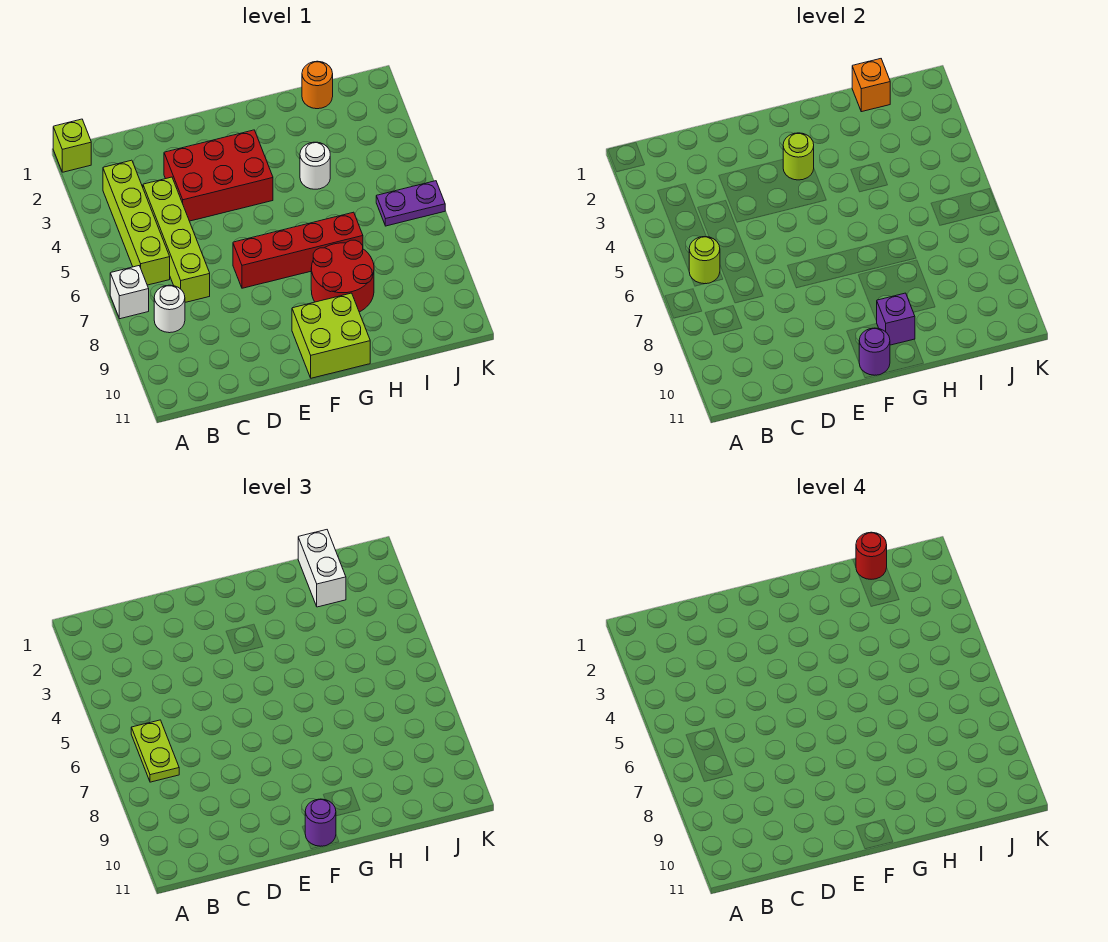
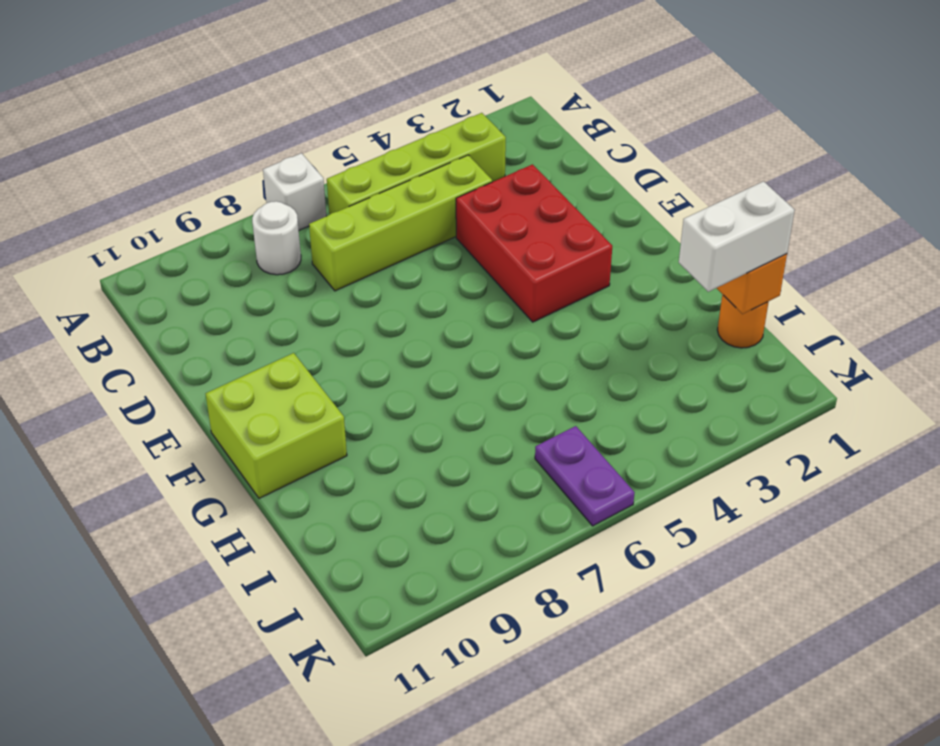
none -> lime brick A1 level 1
none -> red brick E7:H7 level 1
none -> red round brick G8:H9 level 1

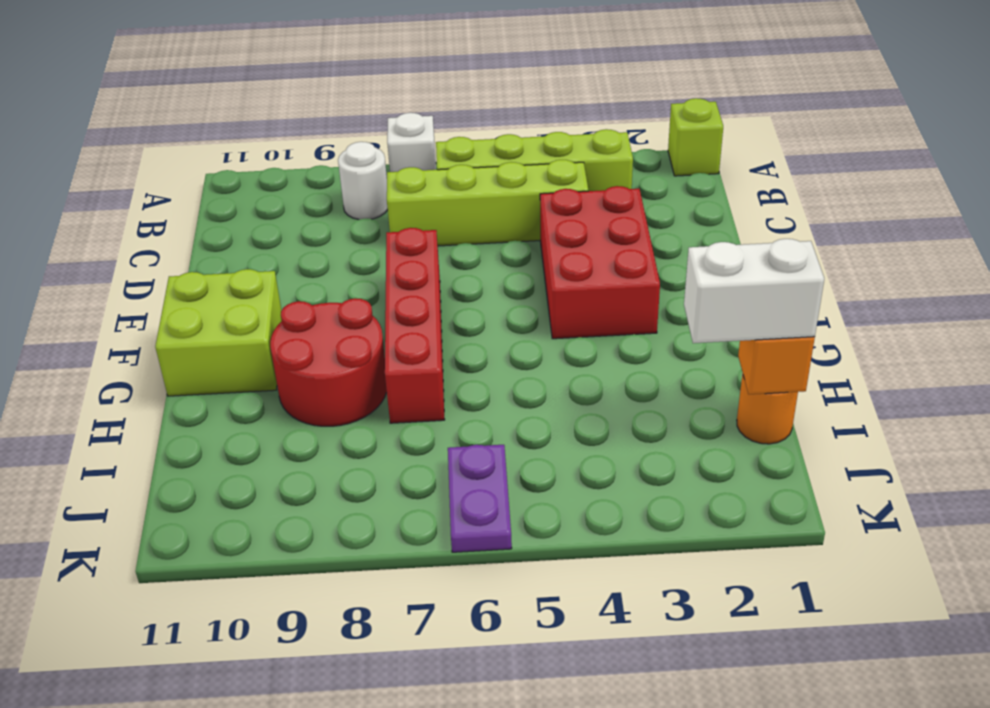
none -> white round brick H4 level 1
none -> lime round brick B6 level 2
none -> lime round brick F3 level 2

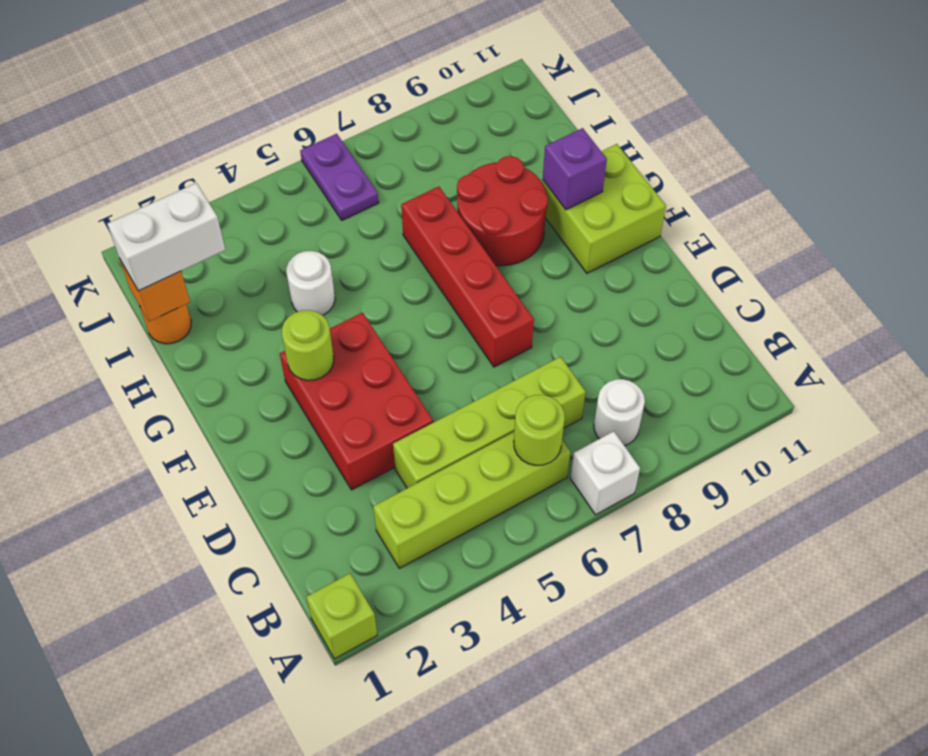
none -> purple round brick F11 level 2
none -> lime plate B6:B7 level 3
none -> purple round brick F11 level 3

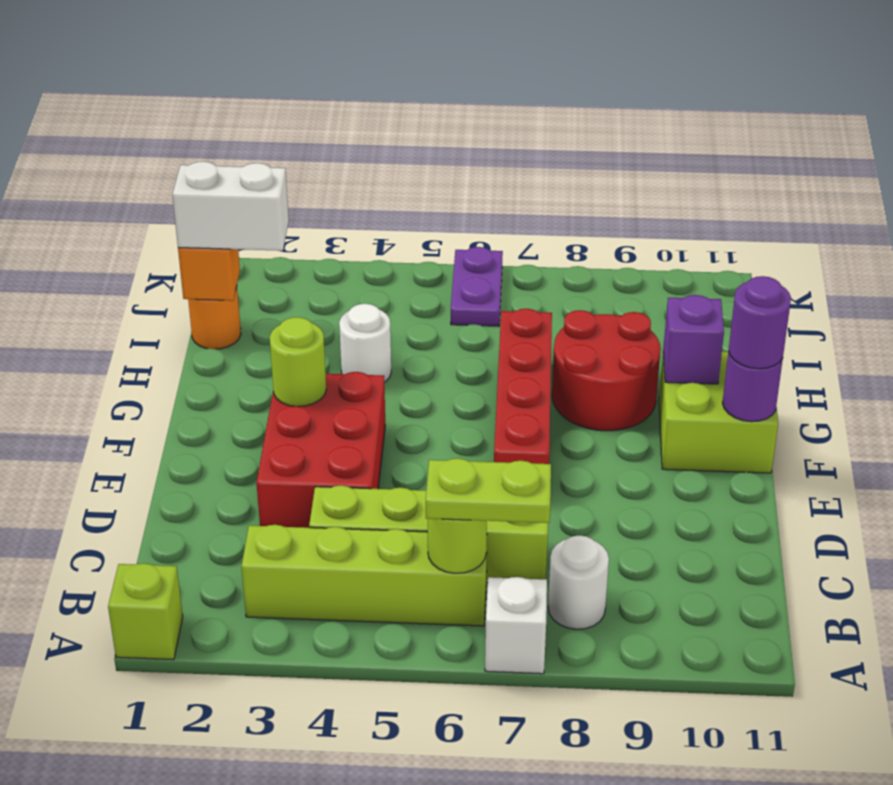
none -> red round brick I1 level 4

